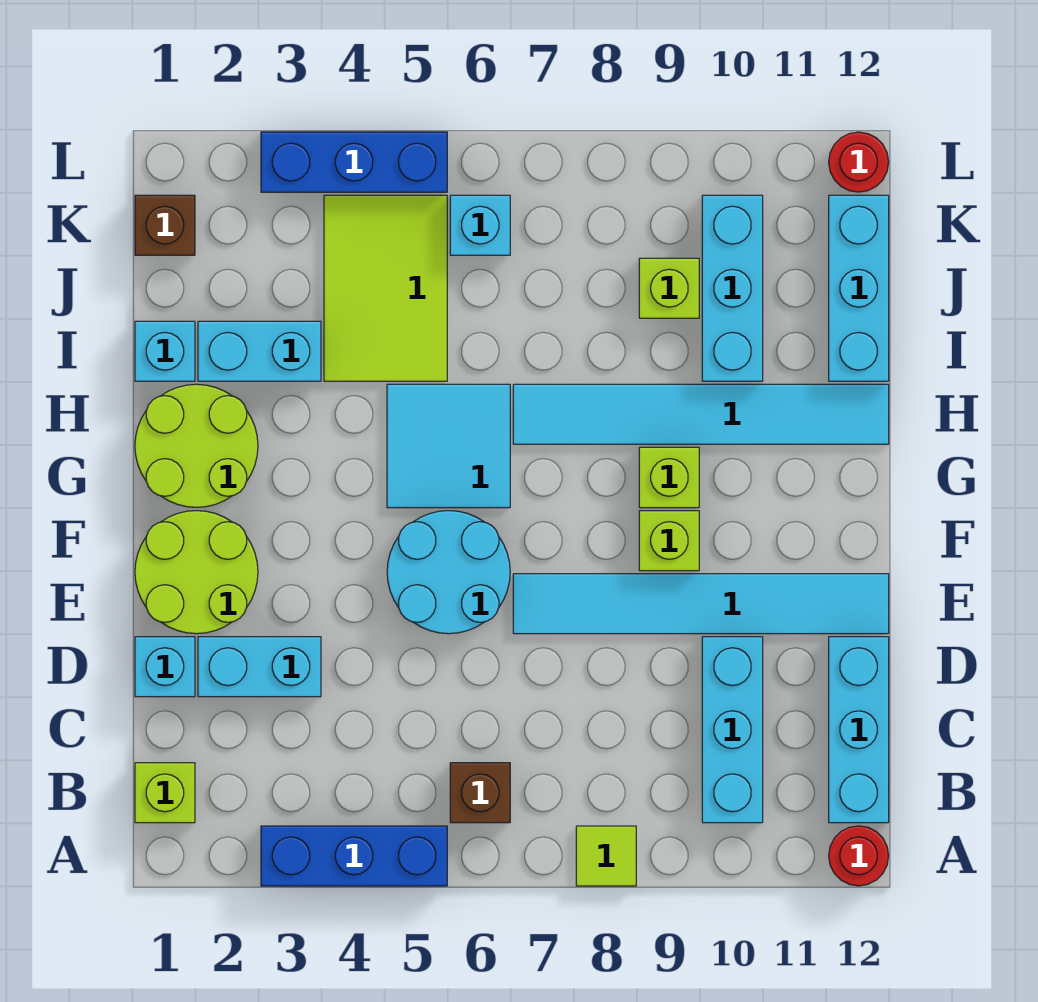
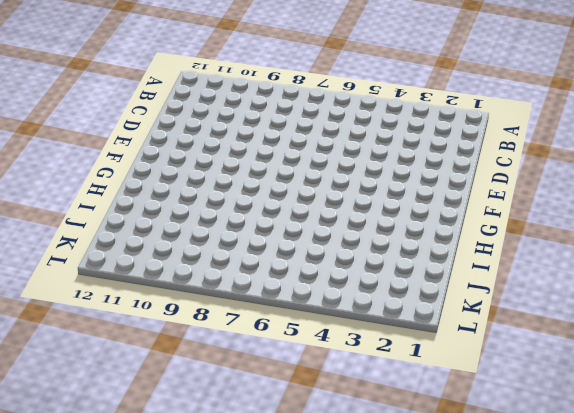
none -> blue brick A3:A5 level 1
none -> lime tile A8 level 1
none -> red round brick A12 level 1

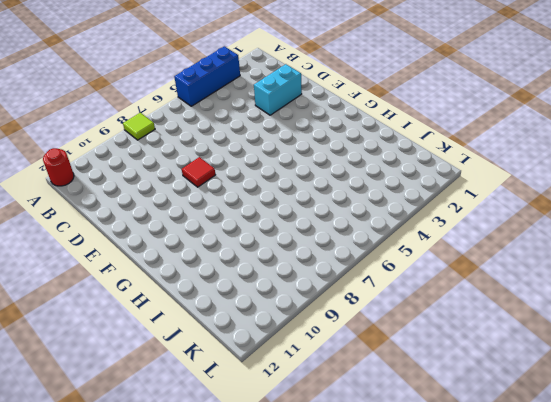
red tile E8 level 1 -> cyan tile E7:E12 level 1
none -> lime brick B1 level 1
none -> brown brick B6 level 1
none -> cyan brick B10:D10 level 1

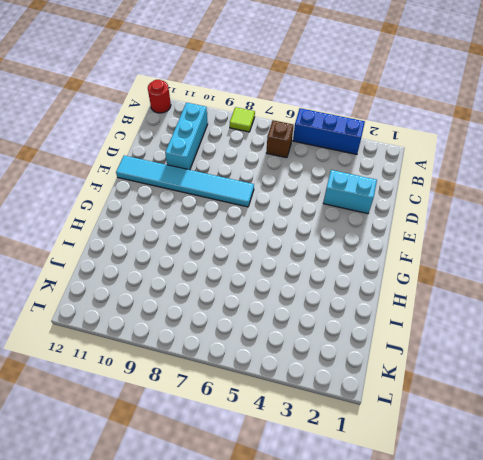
none -> lime brick B1 level 1
none -> cyan brick B12:D12 level 1
none -> cyan brick D1 level 1

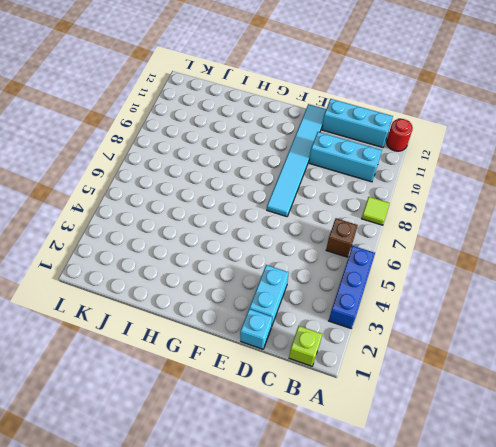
none -> lime round brick E1:F2 level 1
none -> cyan round brick E5:F6 level 1
none -> lime brick F9 level 1

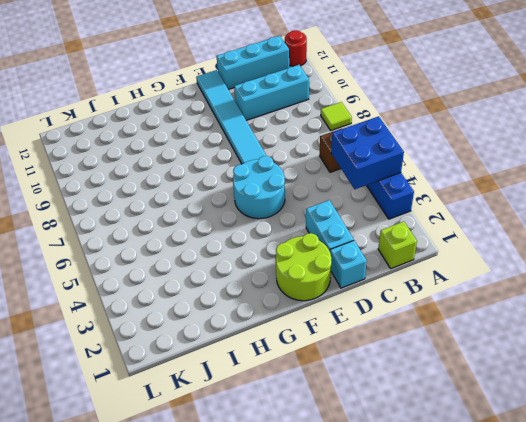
blue brick A4:B5 level 2 -> none
none -> lime brick F9 level 1
none -> lime round brick G1:H2 level 1
none -> cyan tile G5:H6 level 1

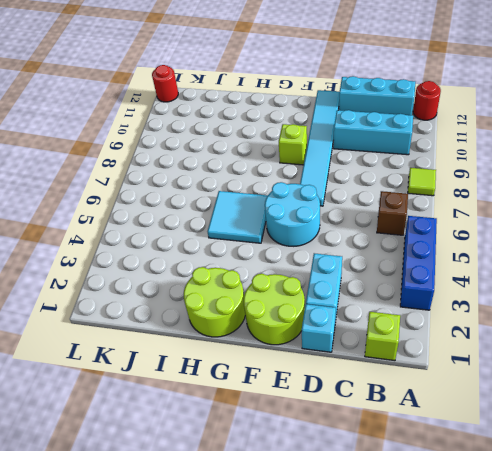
none -> lime brick G9 level 1
none -> cyan tile H7:H12 level 1
none -> cyan brick I1 level 1

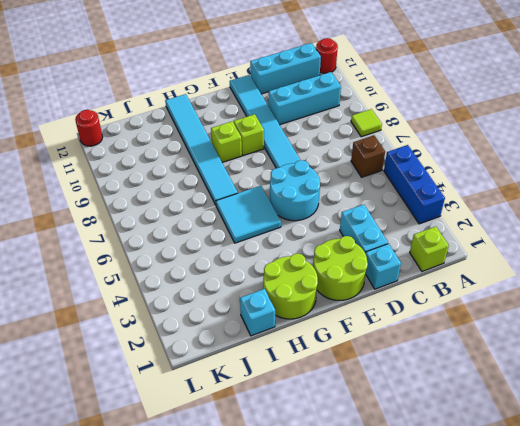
none -> cyan brick I2:I3 level 1
none -> lime tile I4:K5 level 1
none -> cyan brick I10:K10 level 1

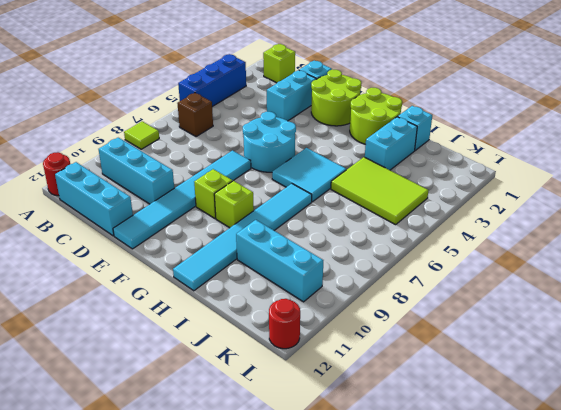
none -> cyan brick I12:K12 level 1
none -> lime brick J9 level 1
none -> brown brick K1 level 1

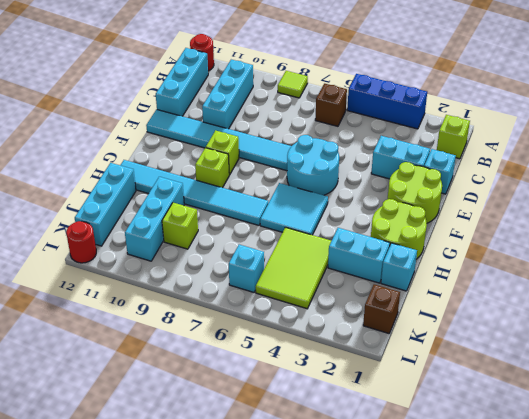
none -> blue brick L3:L5 level 1

